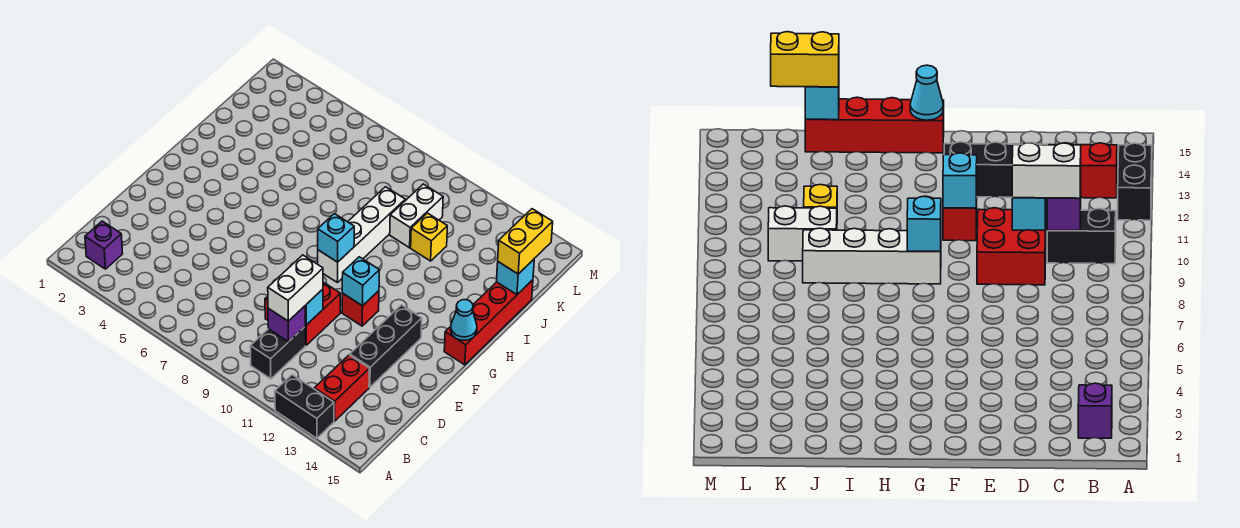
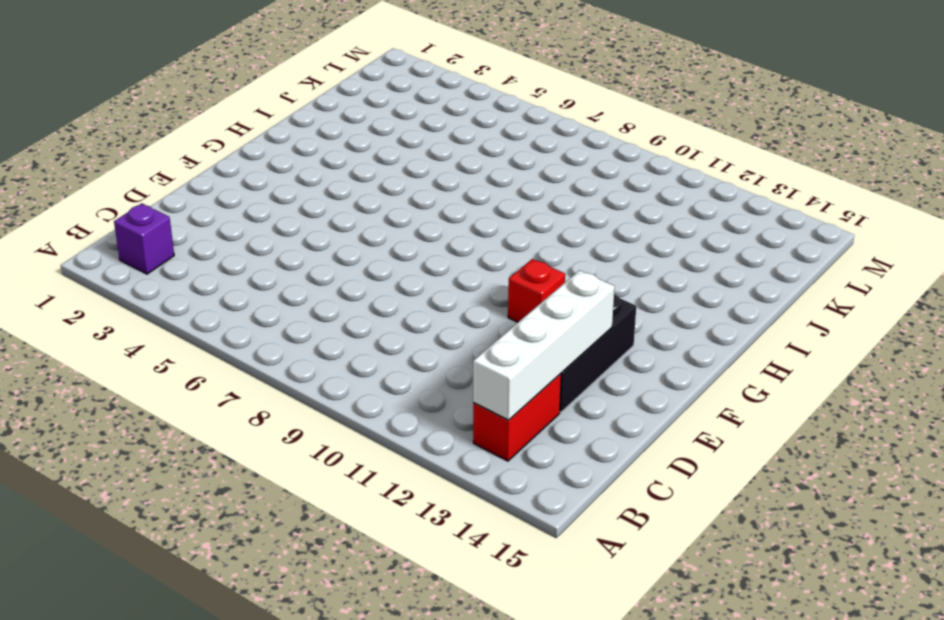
white brick B13:E13 level 2 -> white brick G9:J9 level 1
none -> black brick A12:A13 level 1
none -> black brick B10:C10 level 1
none -> red brick D9:E10 level 1

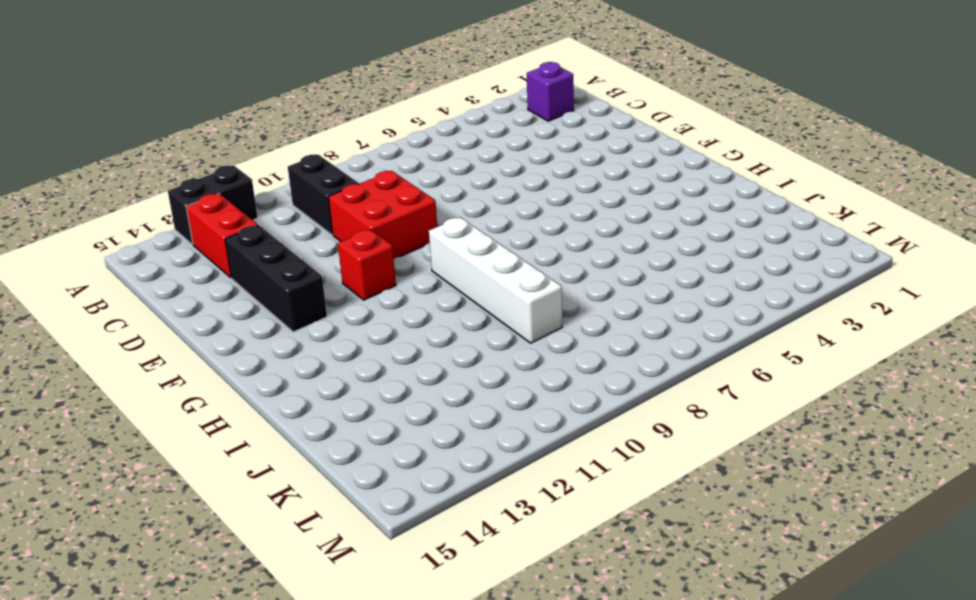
none -> red brick G15:J15 level 1
none -> white brick J10:K10 level 1
none -> yellow brick J11 level 1

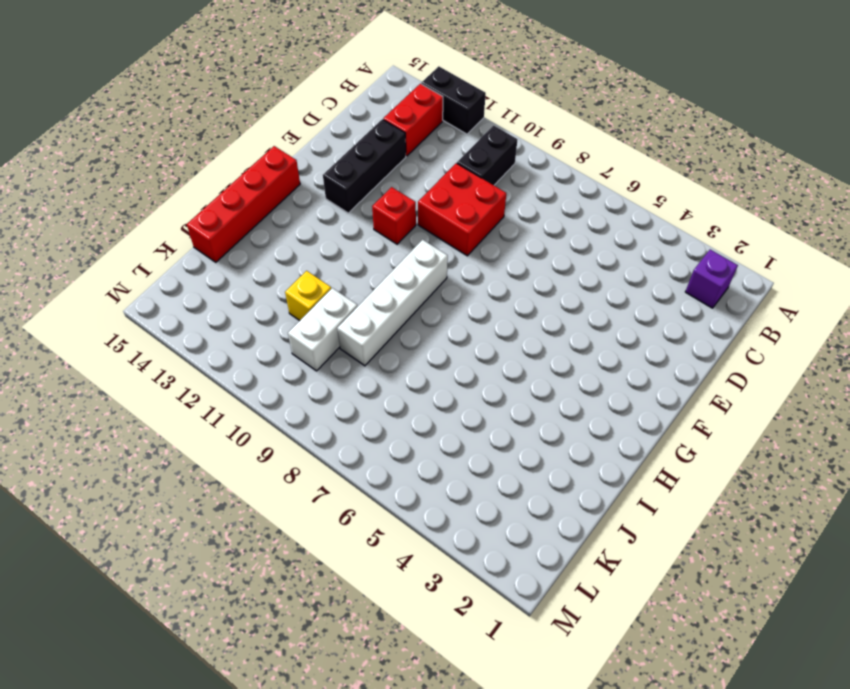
none -> purple brick C10 level 2
none -> cyan brick D10 level 2
none -> cyan brick F11 level 2

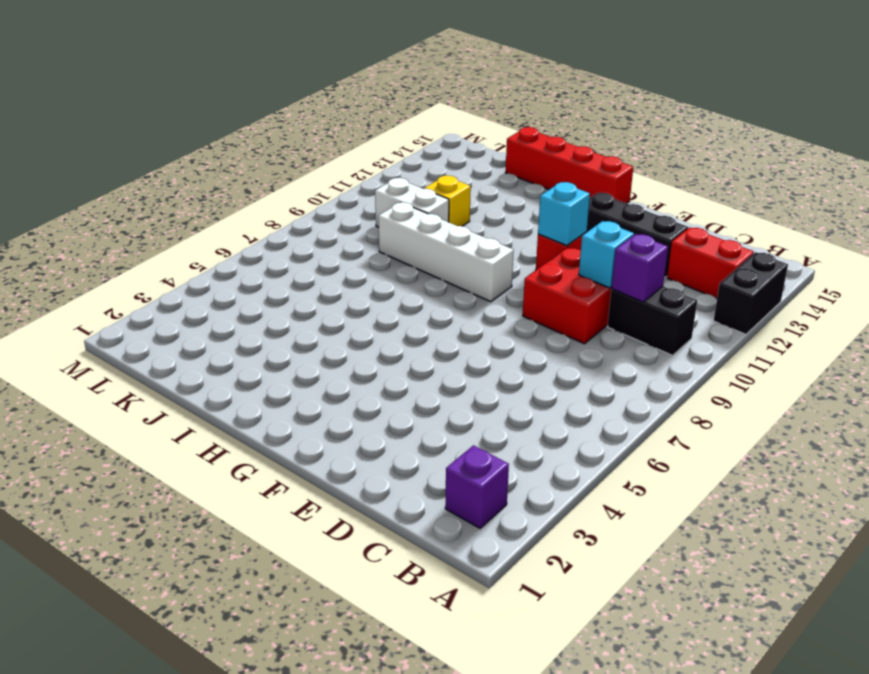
none -> cyan brick G9 level 2
none -> cyan cone G15 level 2
none -> cyan brick J15 level 2

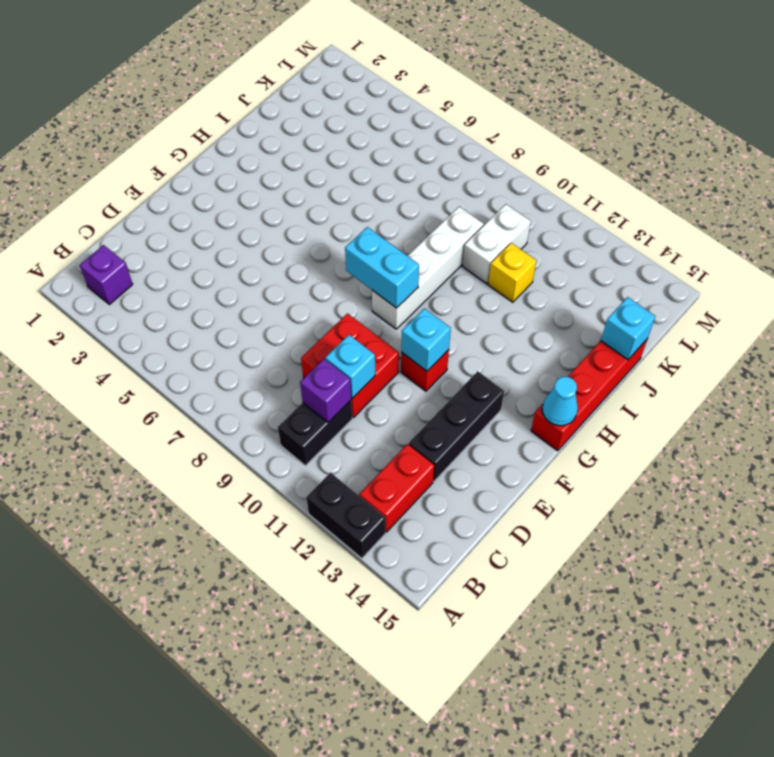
cyan brick G8:G9 level 2 -> cyan brick G9 level 2
none -> white brick C10:D10 level 3
none -> yellow brick J15:K15 level 3

